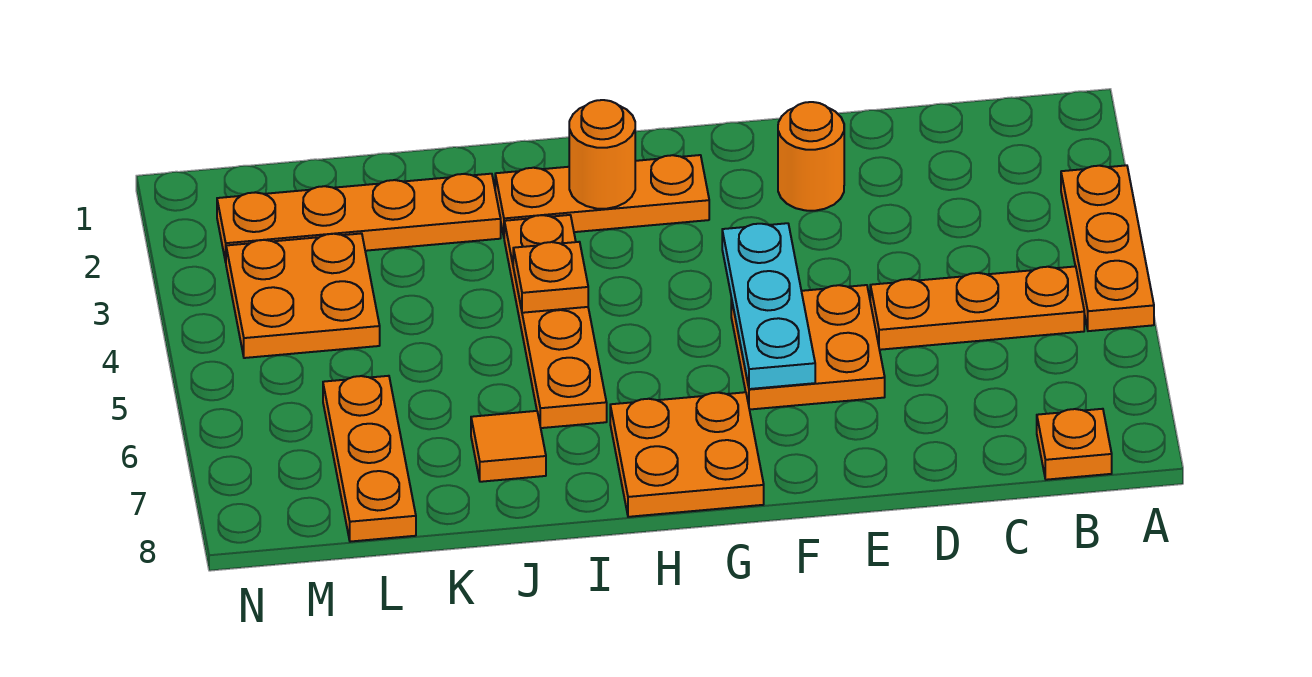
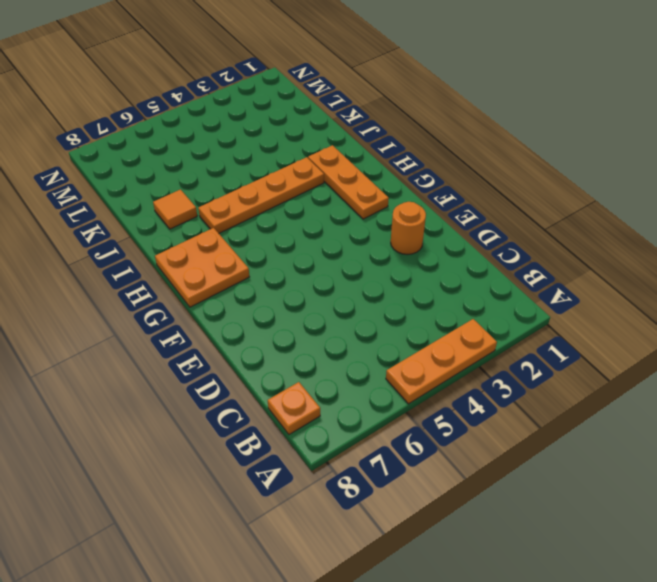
none -> orange plate B5:D5 level 1
none -> orange plate E5:F6 level 1
none -> orange plate J2:M2 level 1

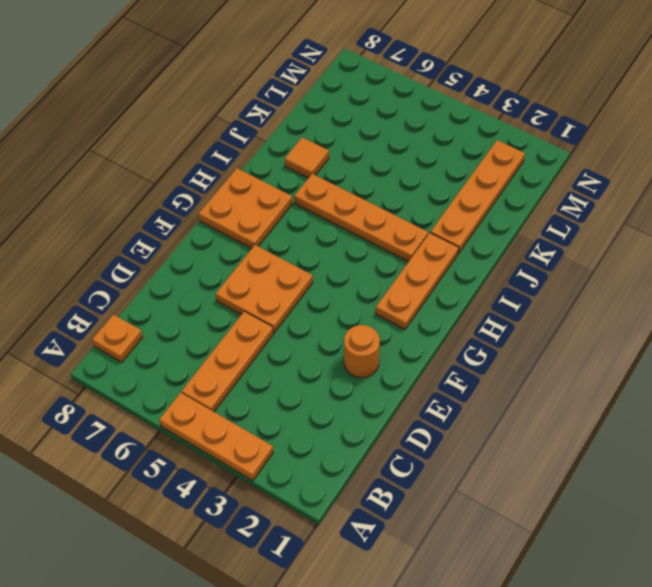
none -> orange plate L3:M4 level 1
none -> orange plate L6:L8 level 1
none -> cyan plate F4:F6 level 2

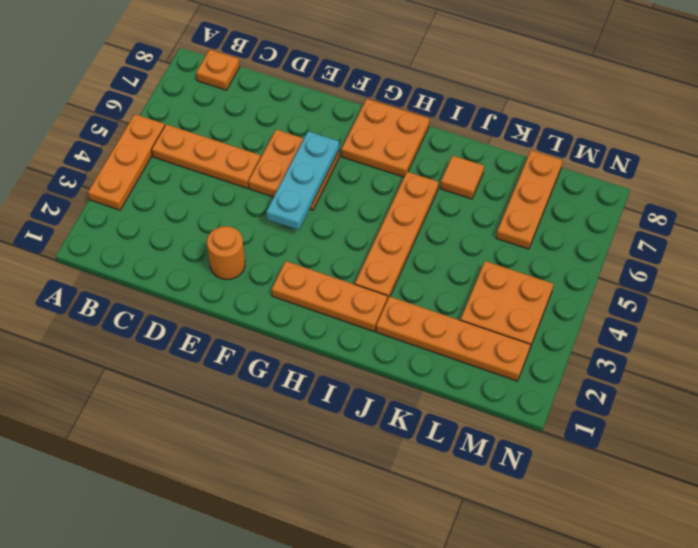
none -> orange round brick H2 level 2
none -> orange plate I4 level 2

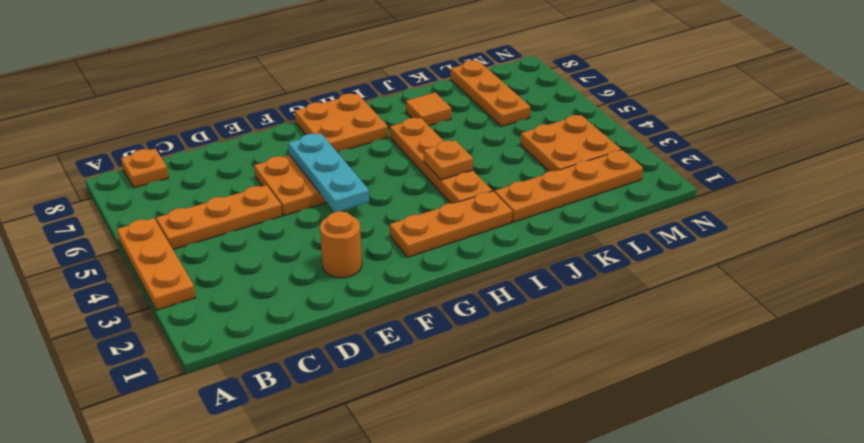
none -> orange round brick H2 level 2

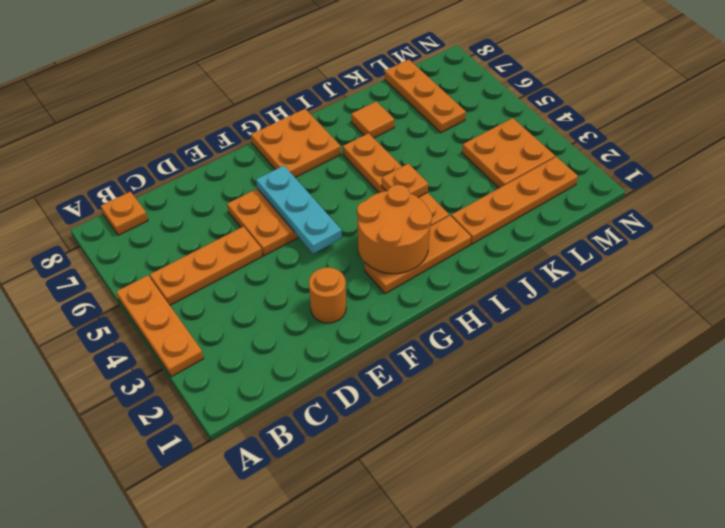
orange round brick G2:H3 level 2 -> orange round brick H2 level 2

